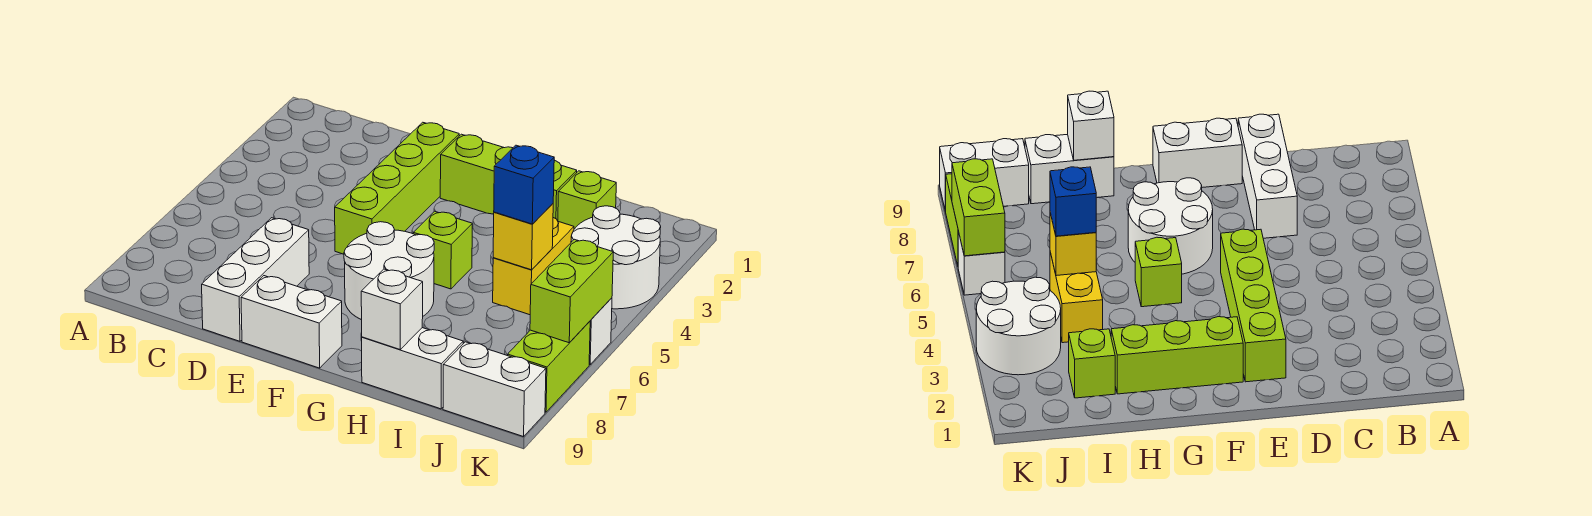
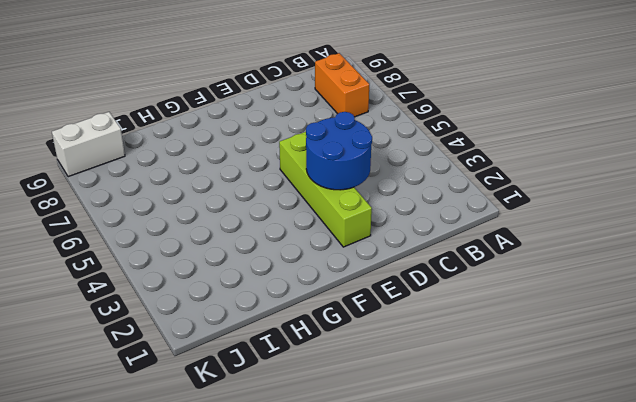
orange brick B7:B8 level 1 -> none
blue round brick D3:E4 level 2 -> none
none -> white brick D7:D9 level 1
none -> white brick E9:F9 level 1
none -> lime brick F2:H2 level 1

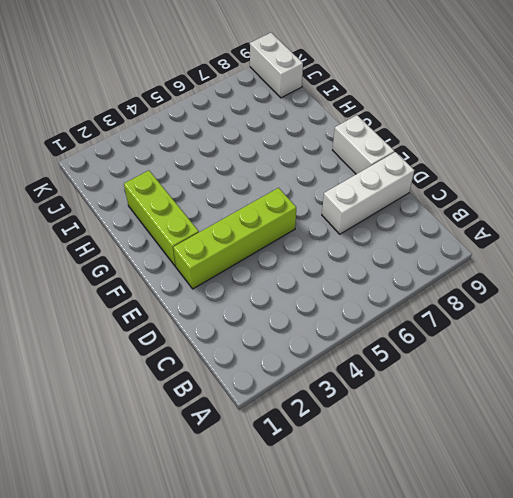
none -> white round brick F6:G7 level 1
none -> lime brick G5 level 1
none -> white brick H9:I9 level 1

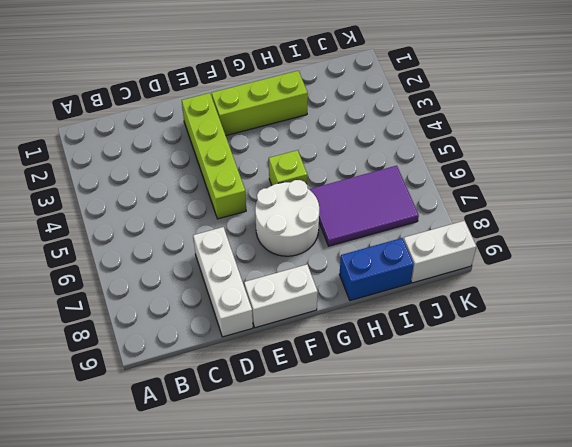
purple tile H6:J7 level 1 -> none
blue brick H9:I9 level 1 -> white brick H9:I9 level 1
none -> lime brick I2 level 1
none -> yellow brick I4:I5 level 1
none -> white round brick J3:K4 level 1

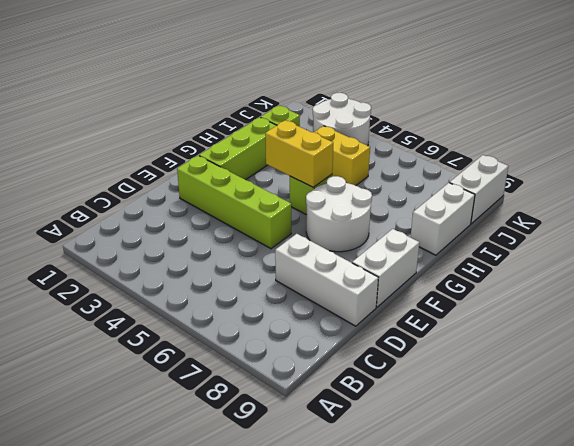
yellow brick G4:G5 level 2 -> none
none -> white brick K6 level 1
none -> lime brick K7:K8 level 1
none -> white brick H9 level 2

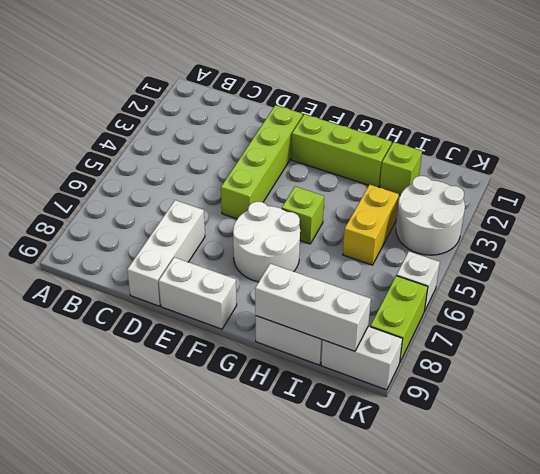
white brick H9:J9 level 2 -> white brick H9 level 2
none -> yellow brick I5 level 2
none -> lime brick K6:K7 level 2
none -> blue brick I5 level 3

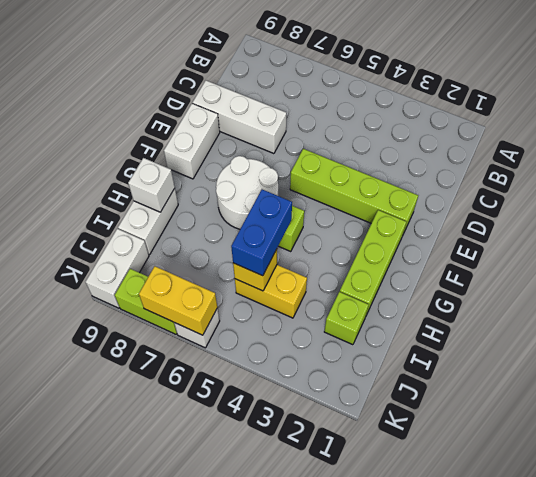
blue brick H5:I5 level 3 -> blue brick I5 level 3
yellow brick K6:K7 level 2 -> lime brick K6:K7 level 2
none -> white round brick J3:K4 level 1

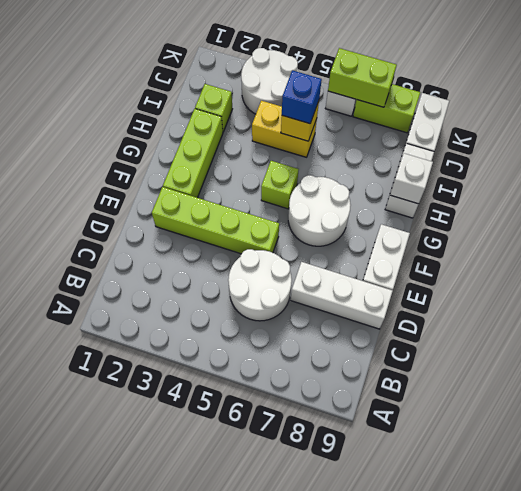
white round brick C5:D6 level 1 -> none

